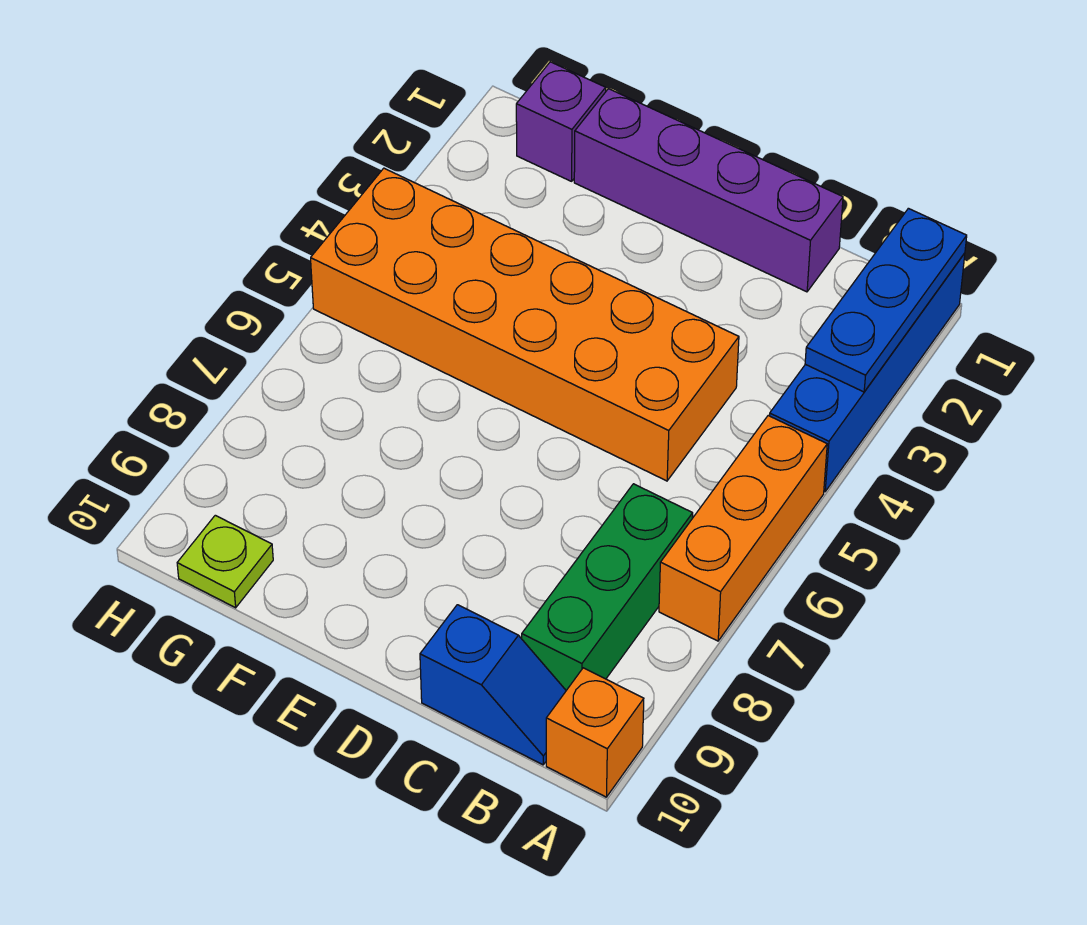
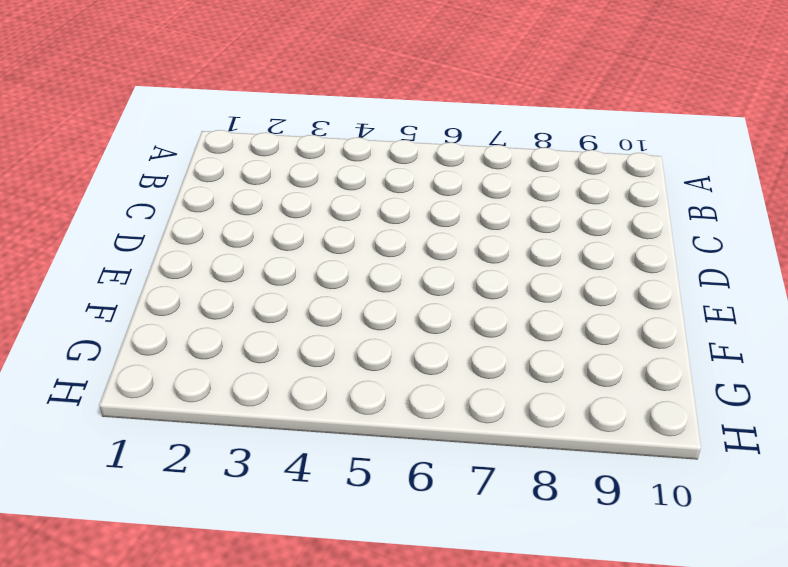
none -> blue brick A1:A4 level 1
none -> orange brick A5:A7 level 1

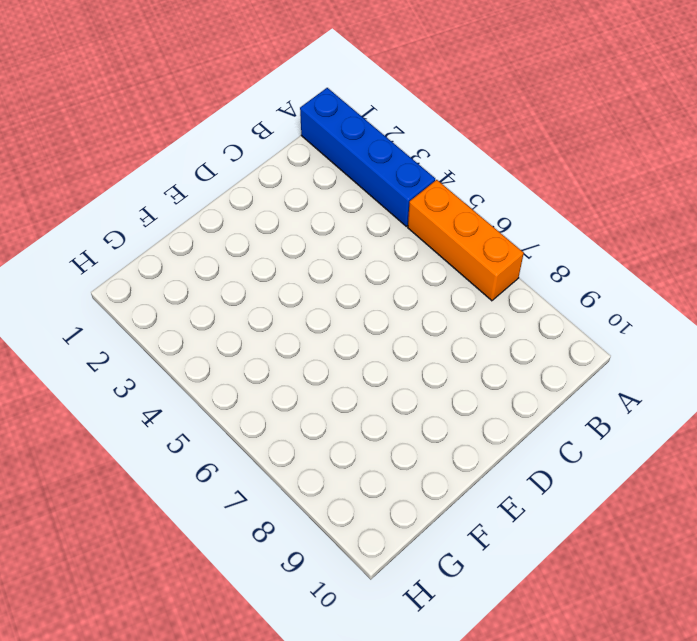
none -> orange brick A10 level 1
none -> green brick B7:B9 level 1

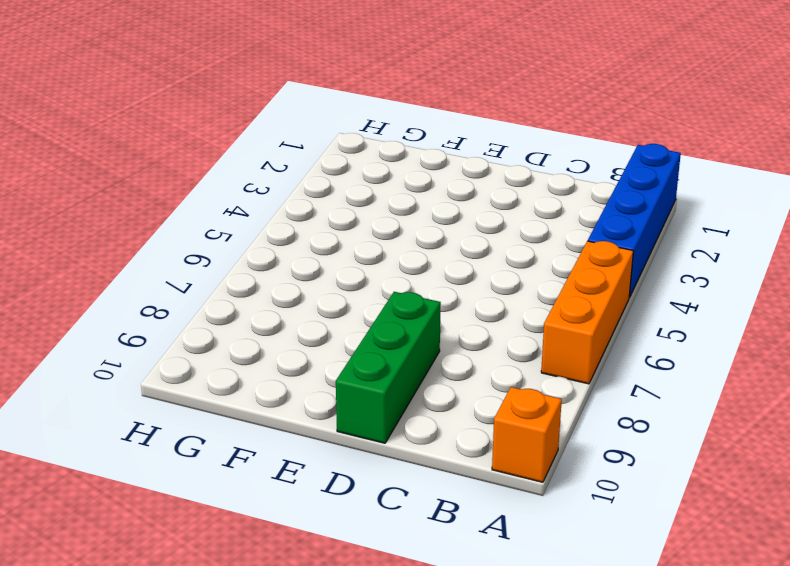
green brick D8:D10 level 1 -> green brick B7:B9 level 1
none -> blue slope B10:C10 level 1 top C
none -> purple brick C1:F1 level 1

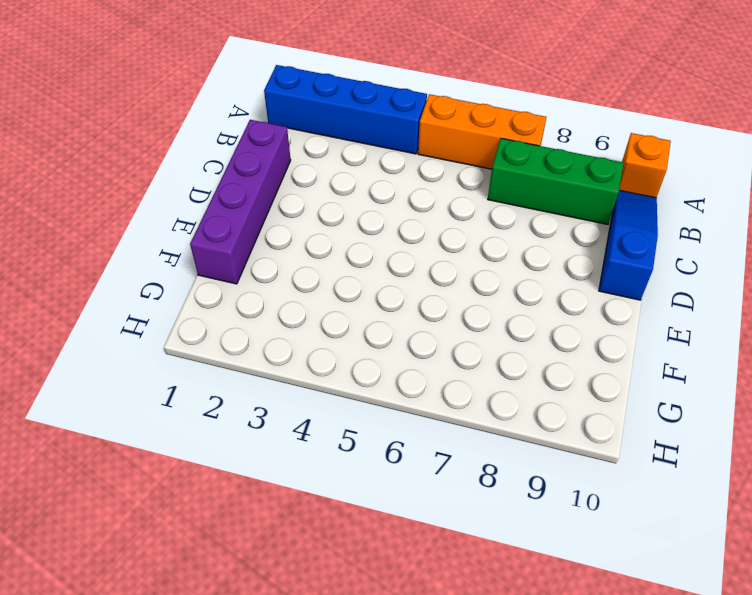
blue slope B10:D10 level 1 top D -> blue slope B10:C10 level 1 top C
none -> orange brick C4:H5 level 1
none -> purple brick G1 level 1

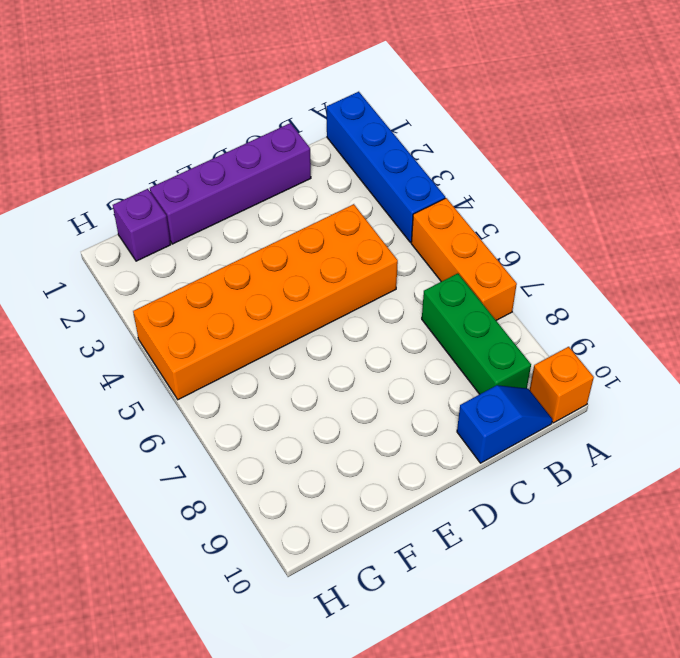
none -> lime plate G10 level 1
none -> blue plate A1:A3 level 2

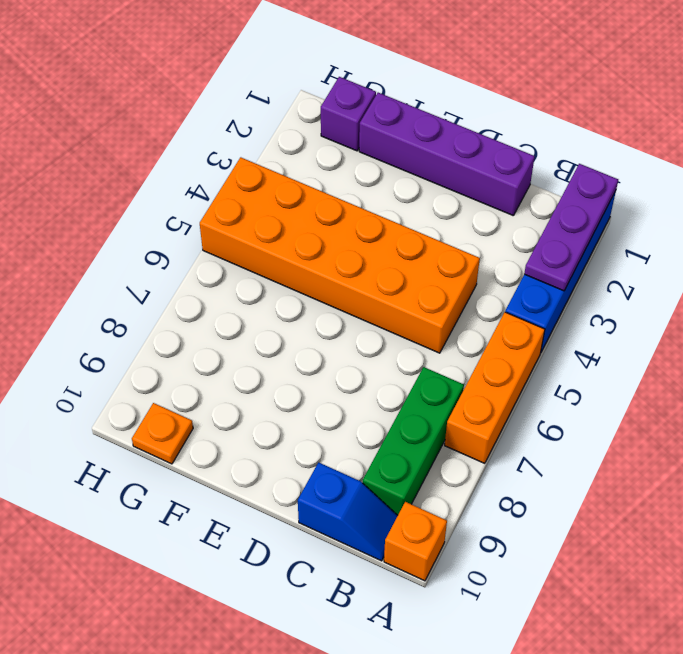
purple plate A1:A3 level 2 -> blue plate A1:A3 level 2
orange plate G10 level 1 -> lime plate G10 level 1

